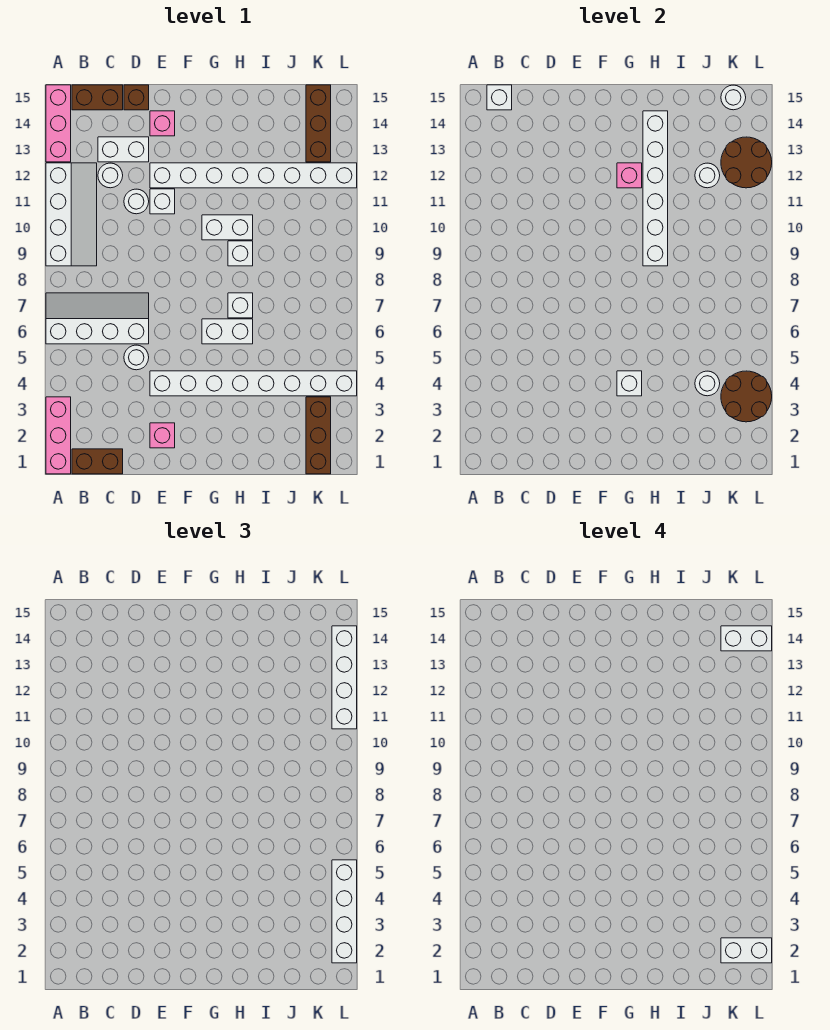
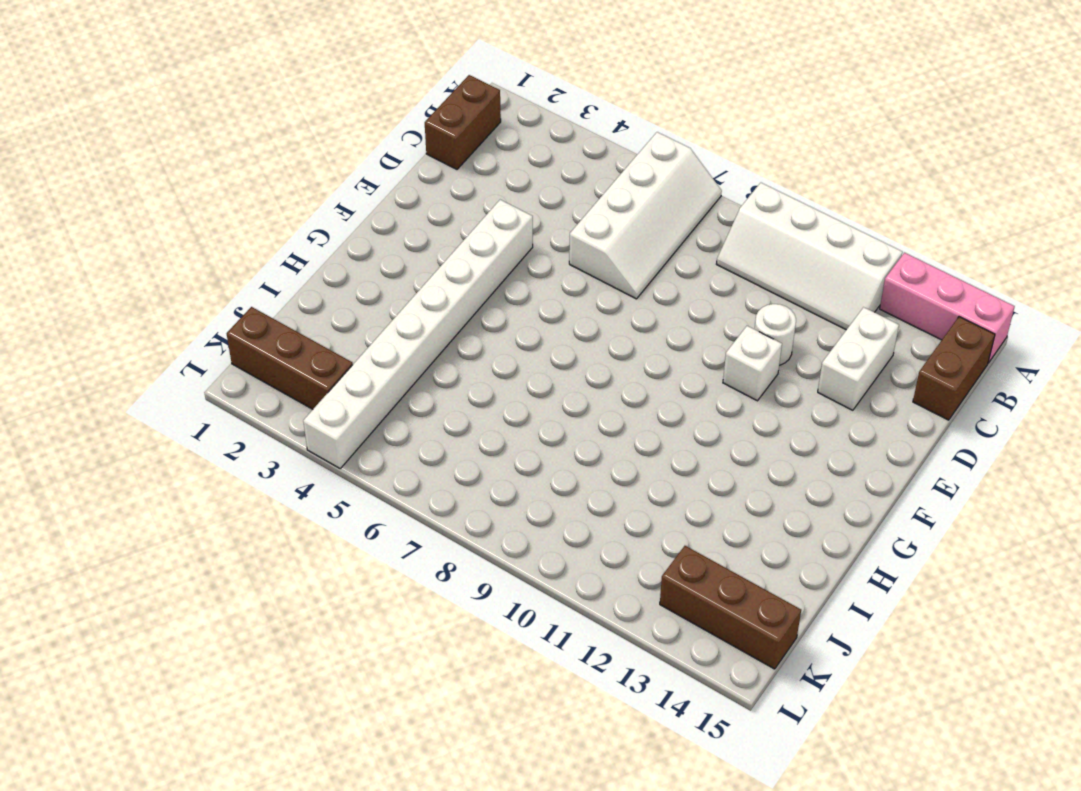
none -> pink brick A1:A3 level 1
none -> white round brick C12 level 1
none -> white round brick D5 level 1
none -> brown brick D15 level 1

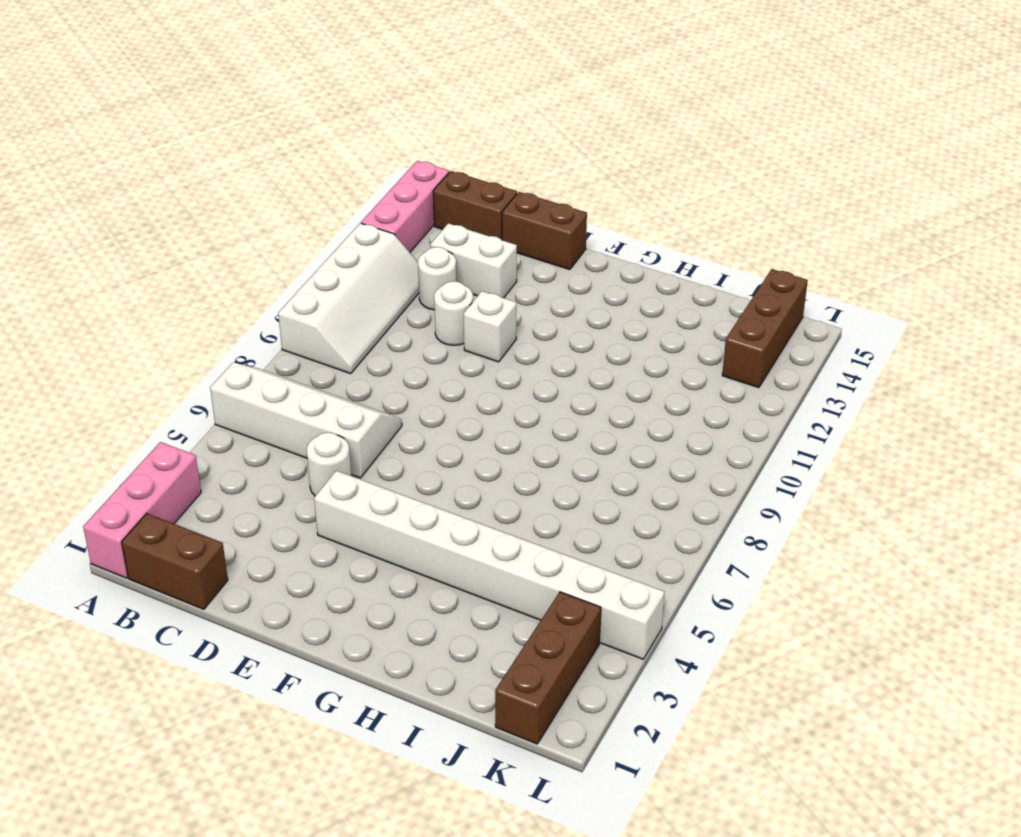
brown brick D15:E15 level 1 -> brown brick D15 level 1
none -> pink brick E2 level 1
none -> white brick E12:L12 level 1
none -> pink brick E14 level 1
none -> white brick G6:H6 level 1

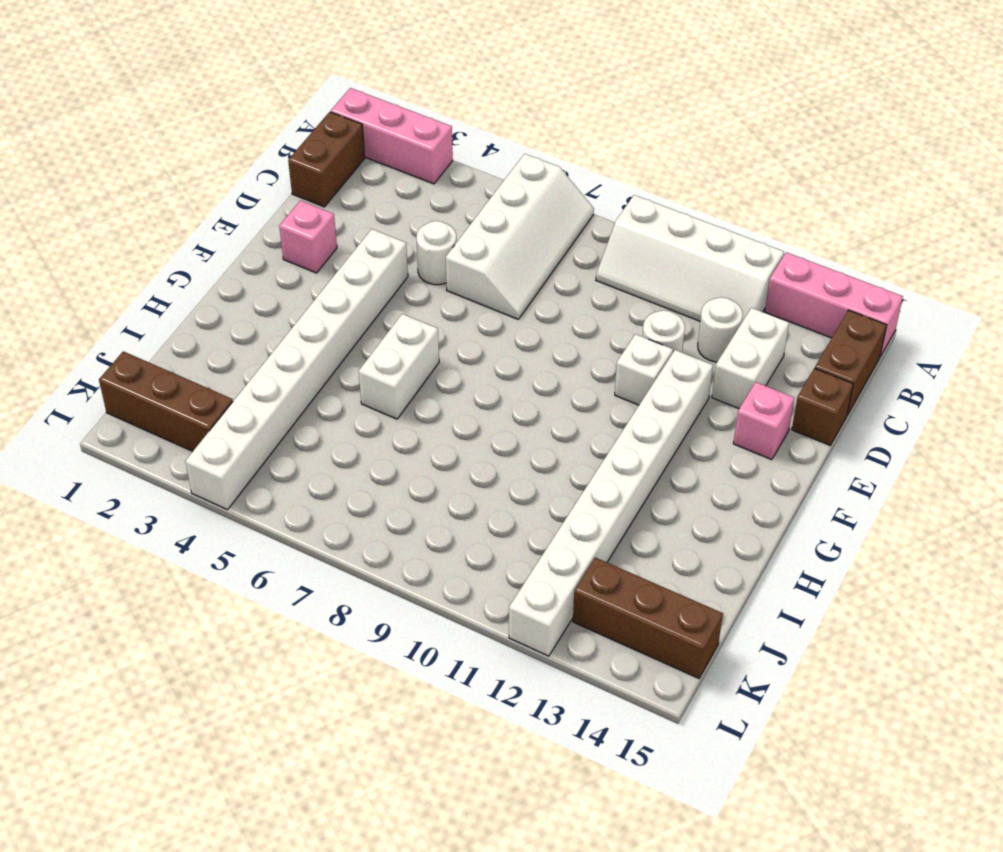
none -> white brick G10:H10 level 1
none -> white brick H7 level 1
none -> white brick H9 level 1
none -> white brick B15 level 2

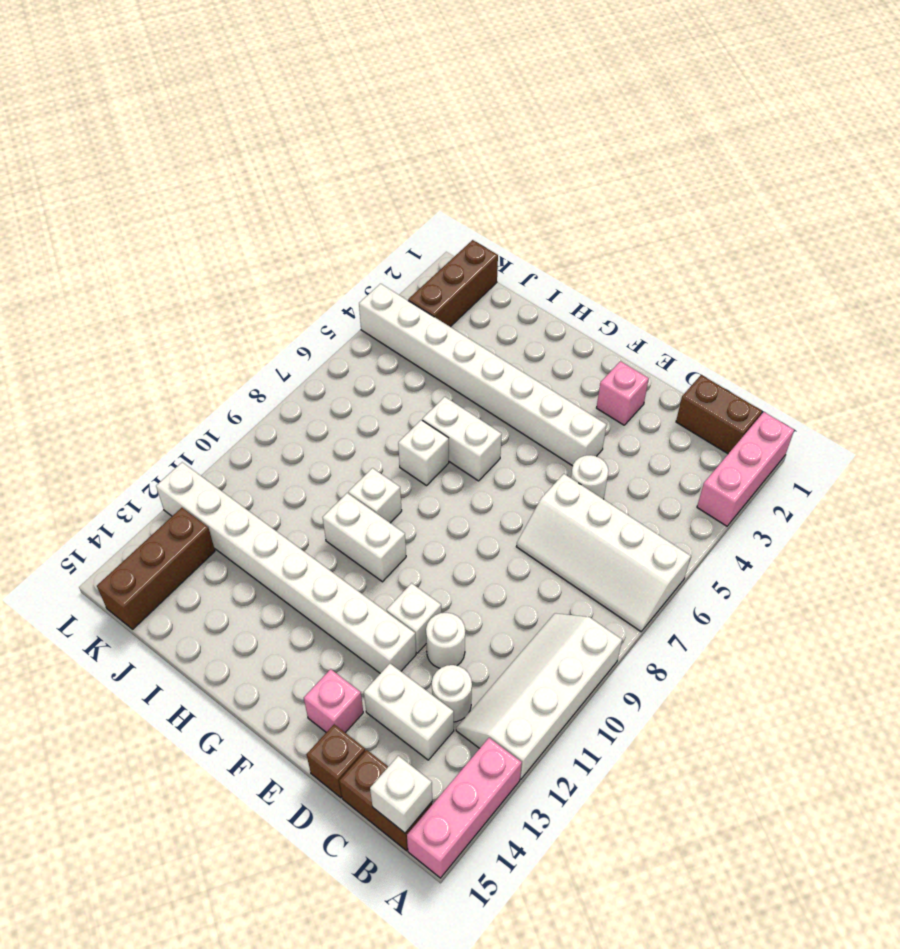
none -> white brick G4 level 2
none -> pink brick G12 level 2
none -> white brick H9:H14 level 2
none -> white round brick J4 level 2

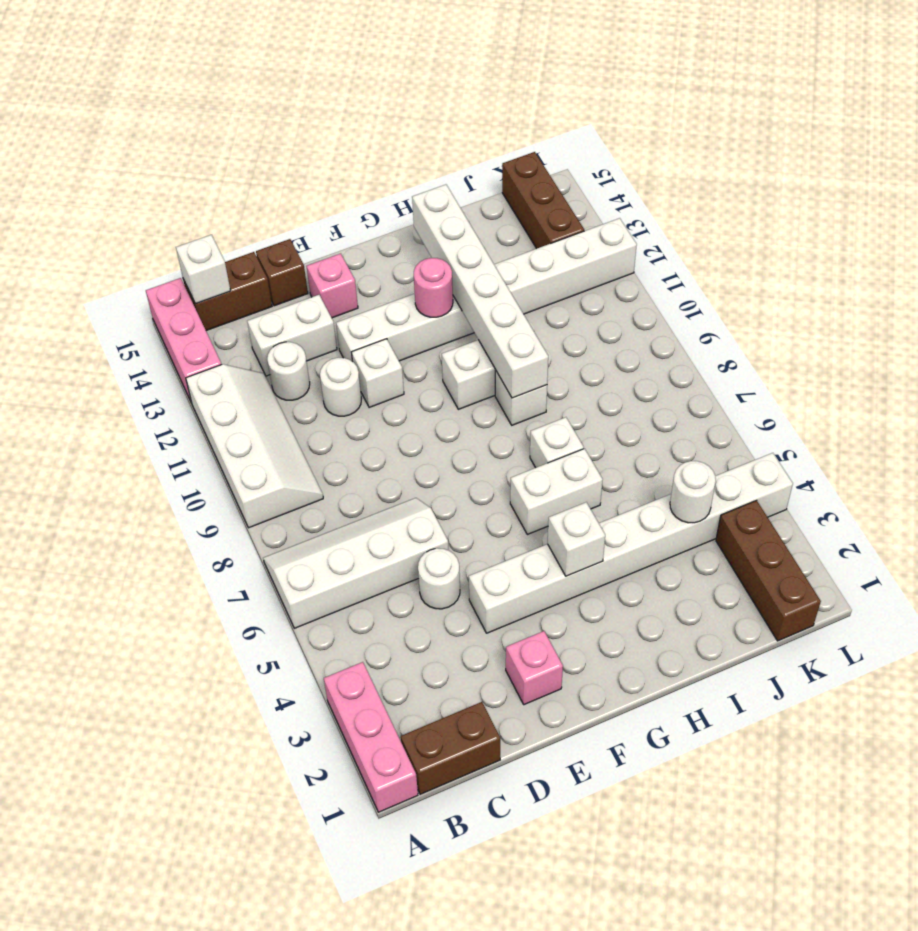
pink round brick G12 level 2 -> pink brick G12 level 2
none -> white round brick J12 level 2
none -> brown round brick K3:L4 level 2
none -> brown round brick K12:L13 level 2
none -> white round brick K15 level 2

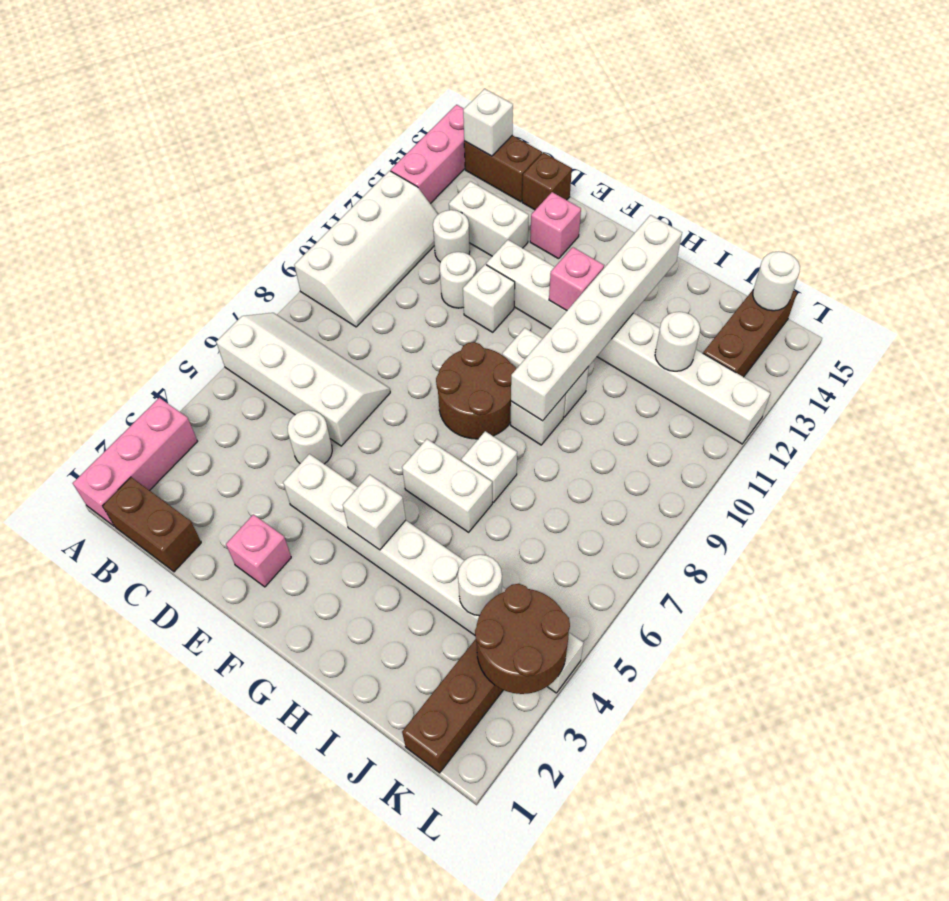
brown round brick F8:G9 level 1 -> brown round brick K12:L13 level 2
none -> white brick L2:L5 level 3
none -> white brick L11:L14 level 3
none -> white brick K2:L2 level 4
none -> white brick K14:L14 level 4

